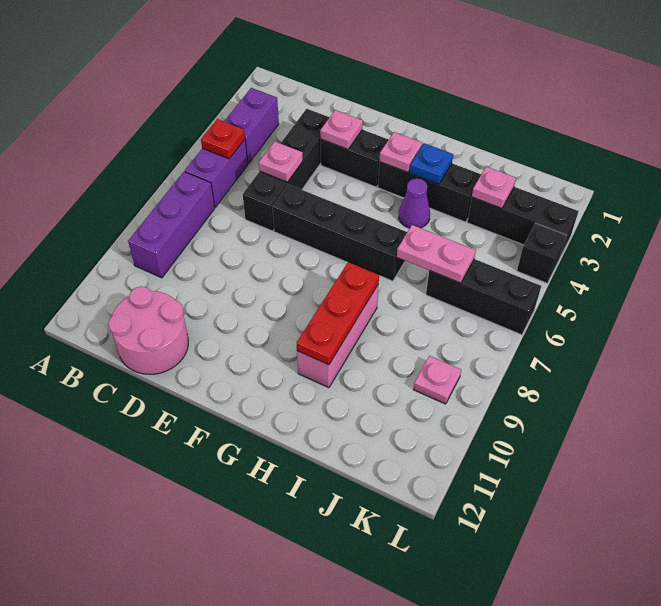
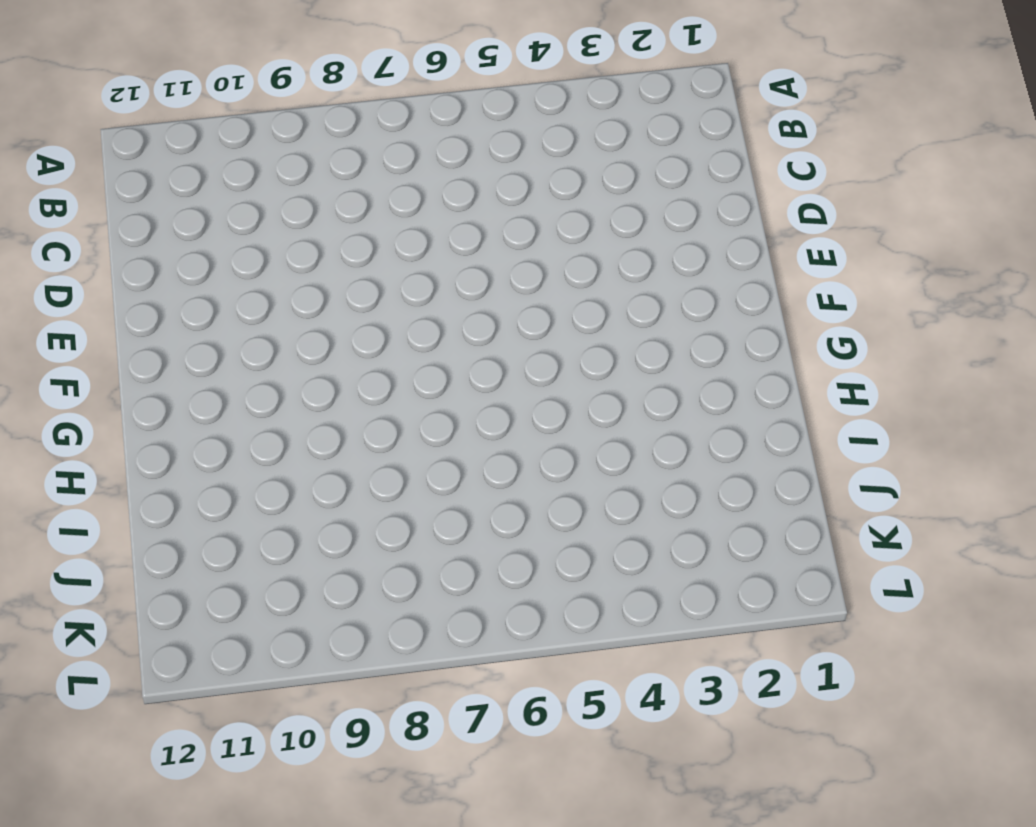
none -> purple brick B3:B4 level 1
none -> purple brick B5:B6 level 1
none -> purple brick B7:B9 level 1

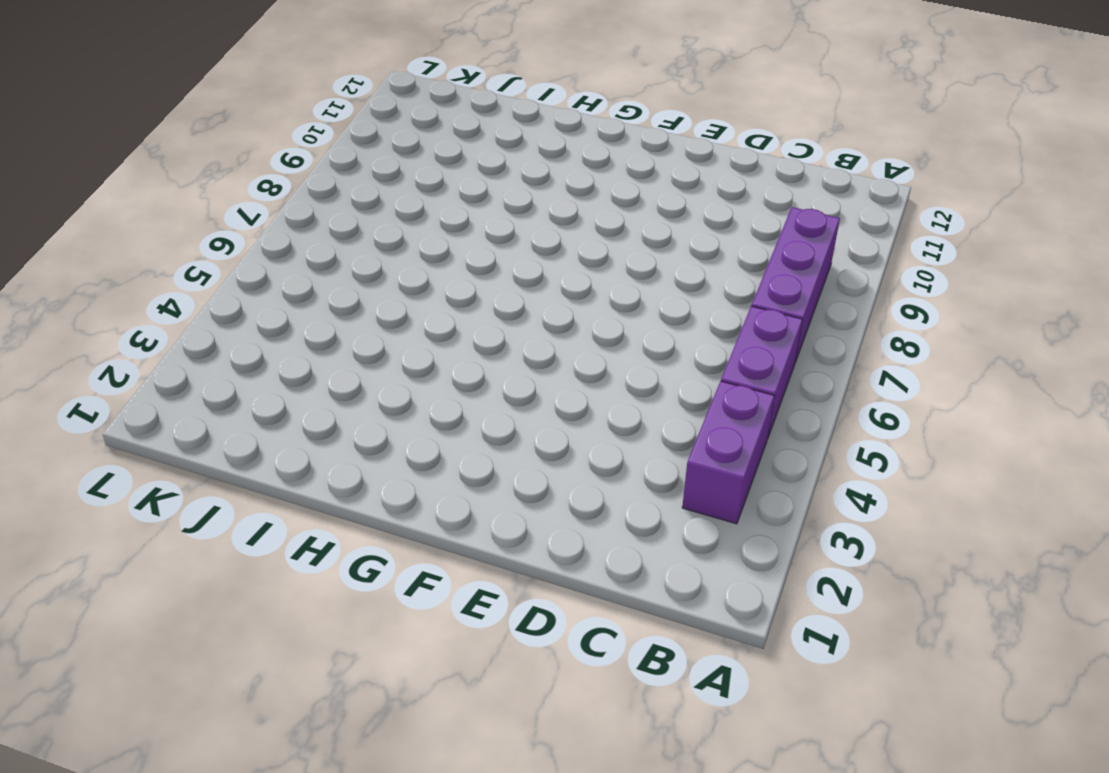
none -> pink round brick C11:D12 level 1
none -> black brick D3:D6 level 1
none -> black brick E3:F3 level 1

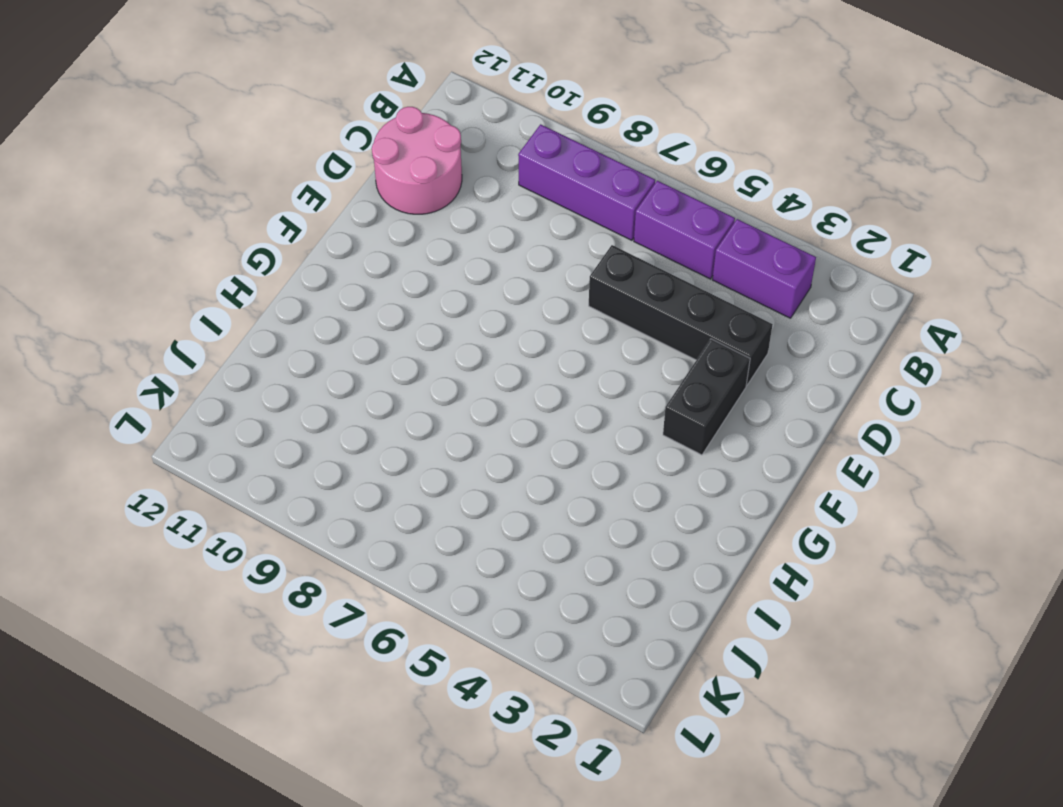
none -> black brick E6:H6 level 1
none -> black brick G3:I3 level 1
none -> purple cone H4 level 1

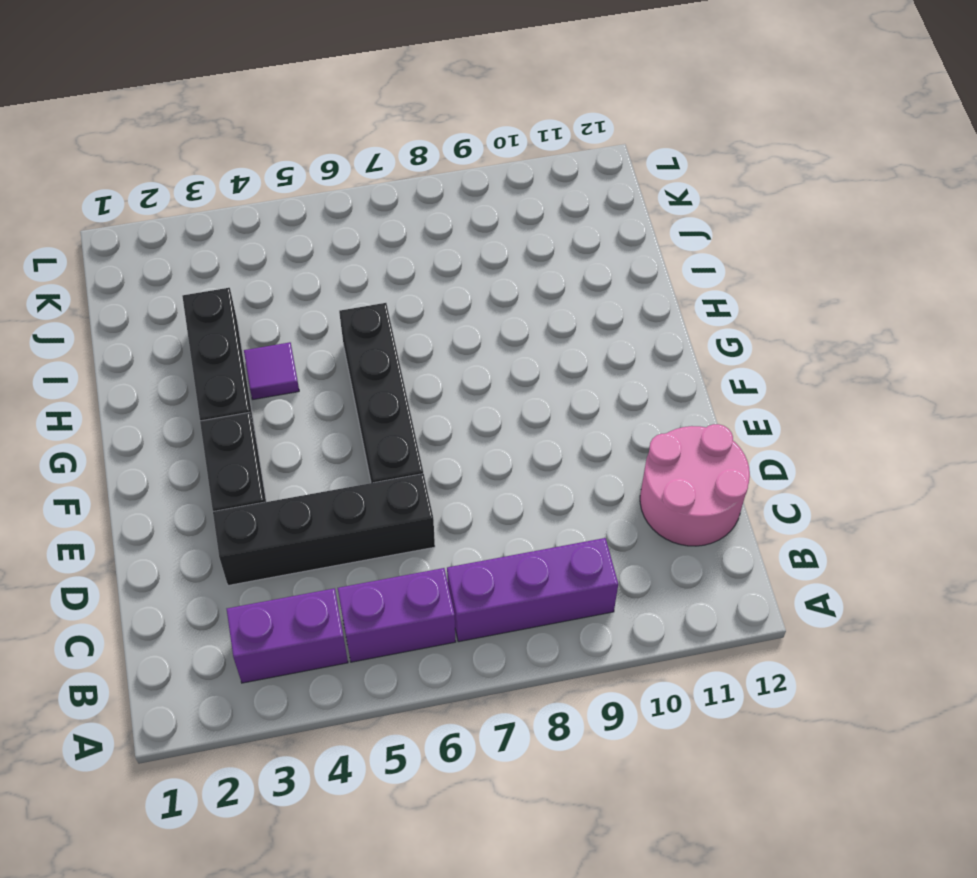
purple tile H4 level 1 -> purple cone H4 level 1
none -> pink brick H8:H10 level 1
none -> black brick J3:L3 level 1
none -> black brick J6:L6 level 1

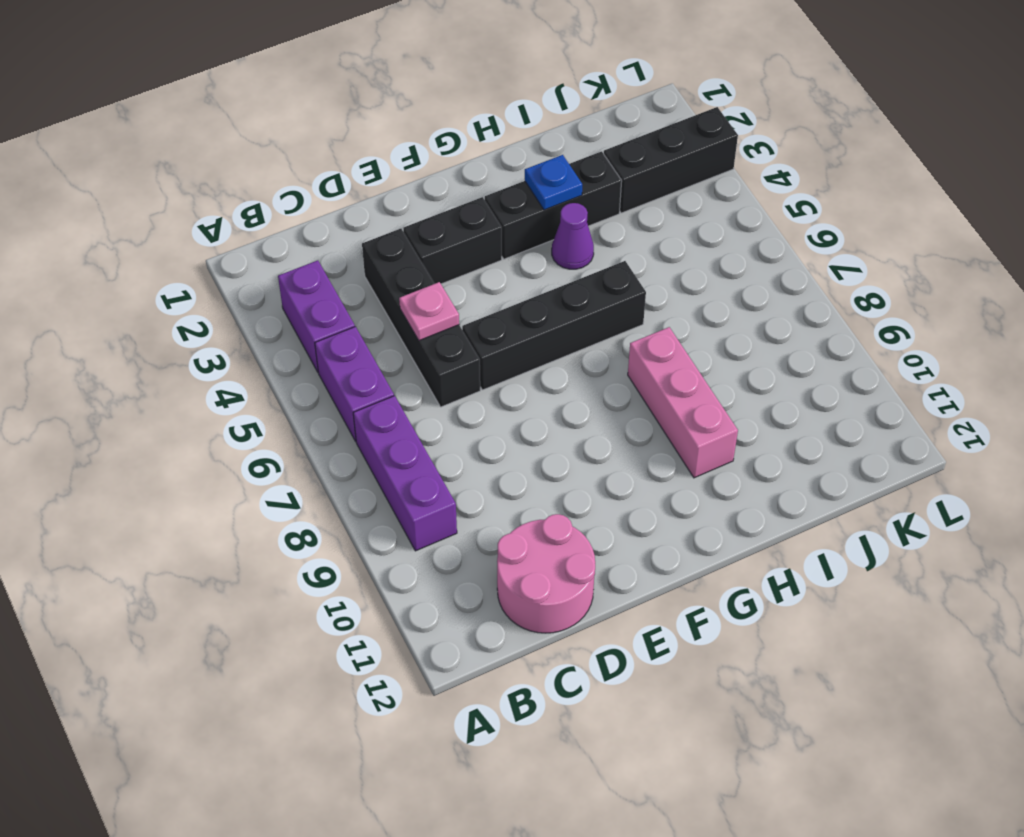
none -> black brick J6:L6 level 1
none -> pink plate K9 level 1
none -> black brick L4 level 1

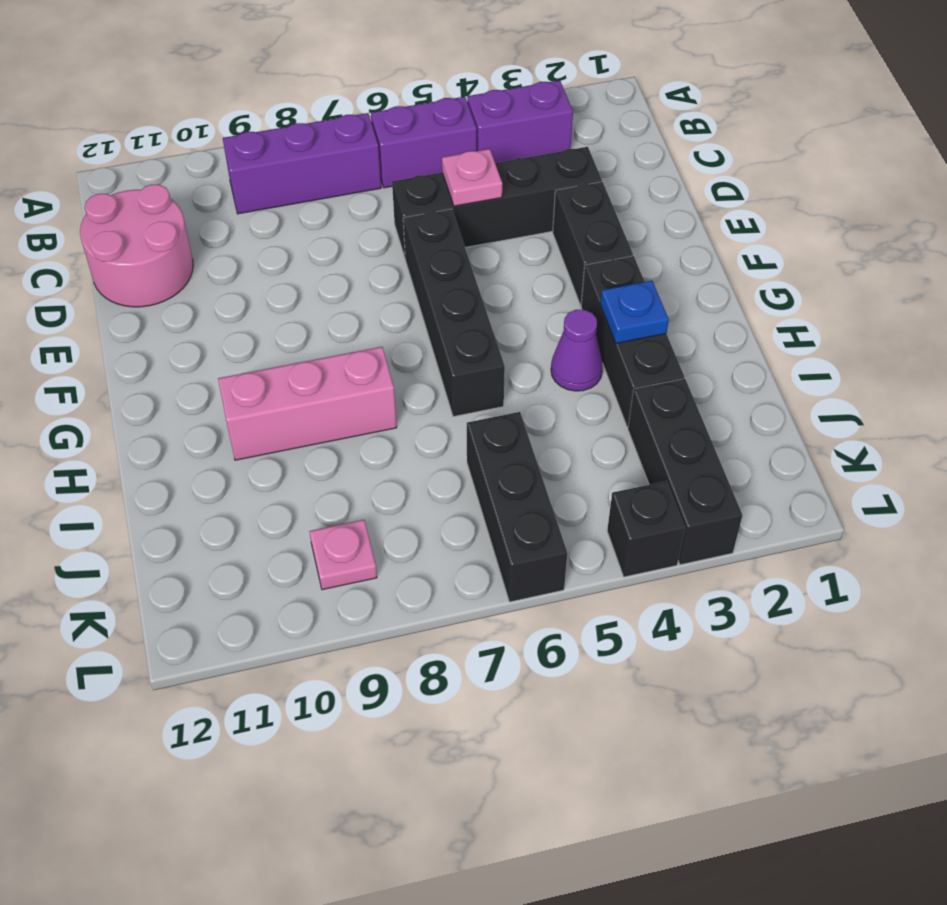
none -> red plate B5 level 2
none -> pink plate E3 level 2
none -> pink plate G3 level 2

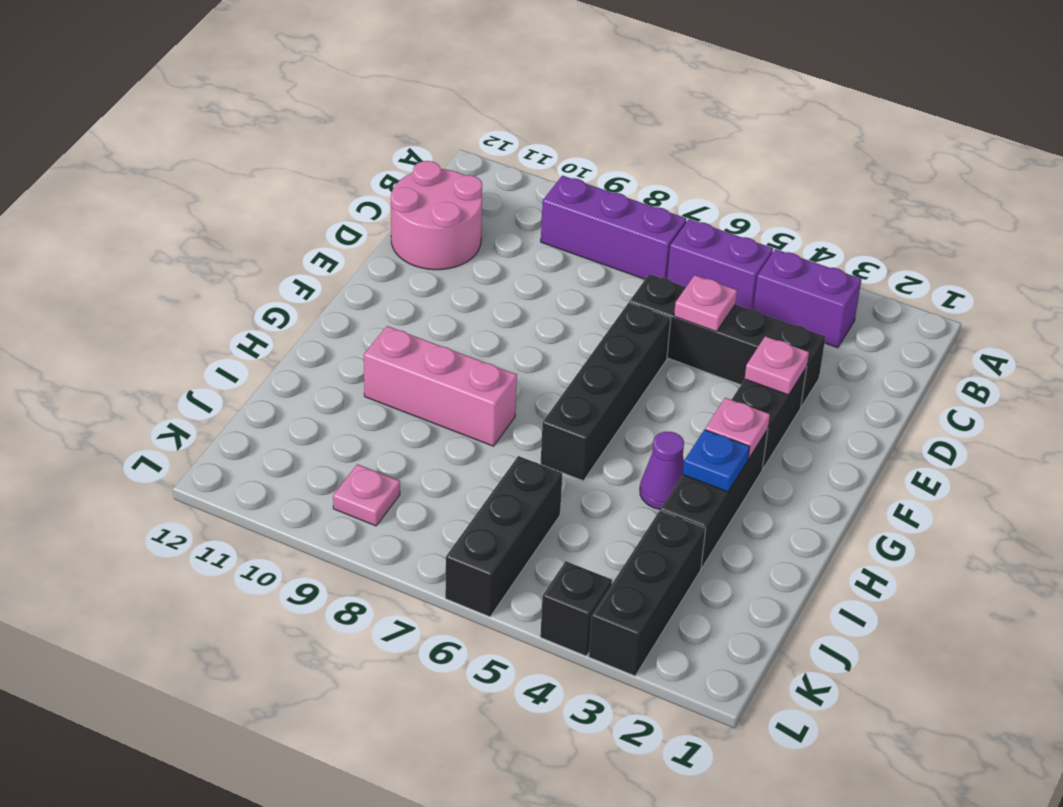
none -> red plate B5 level 2
none -> red plate H8:H10 level 2
none -> pink plate I6:J6 level 2

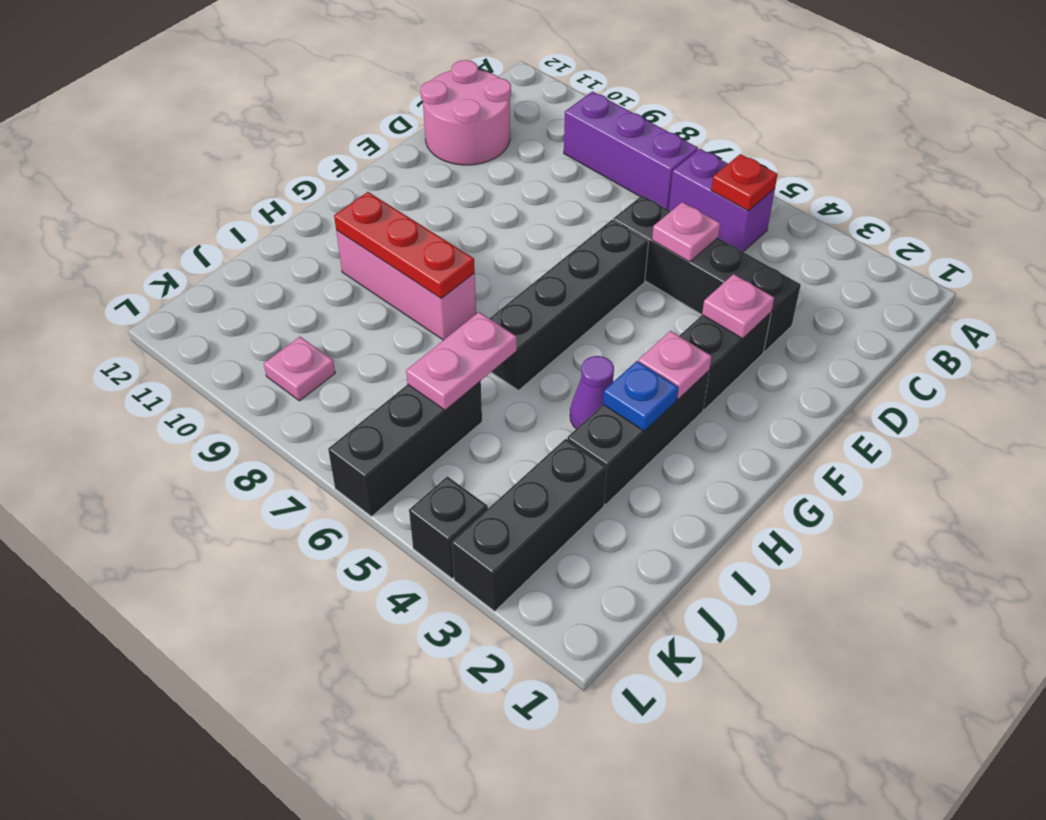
none -> purple brick B3:B4 level 1
none -> pink plate J3 level 2

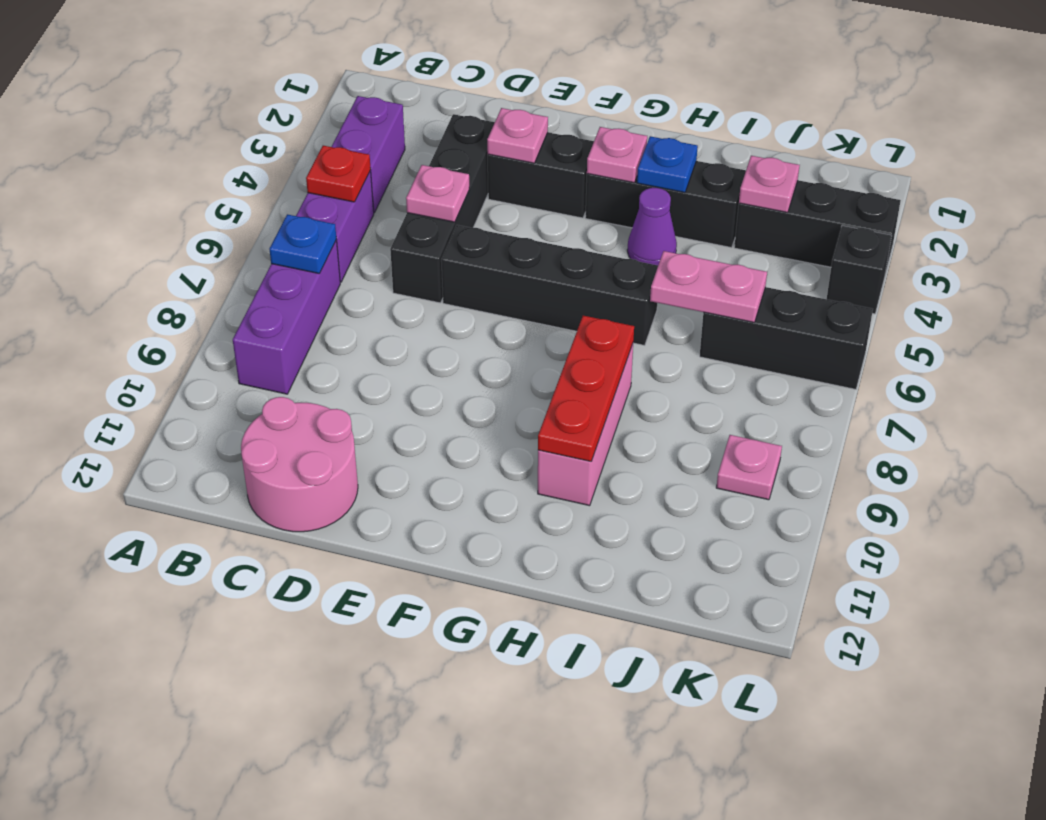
blue plate B7 level 2 -> none

